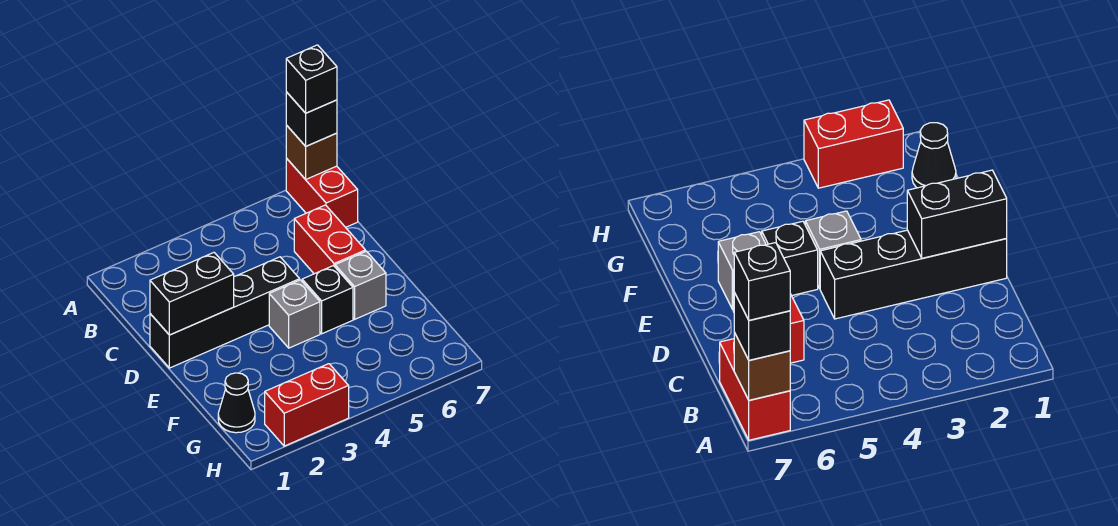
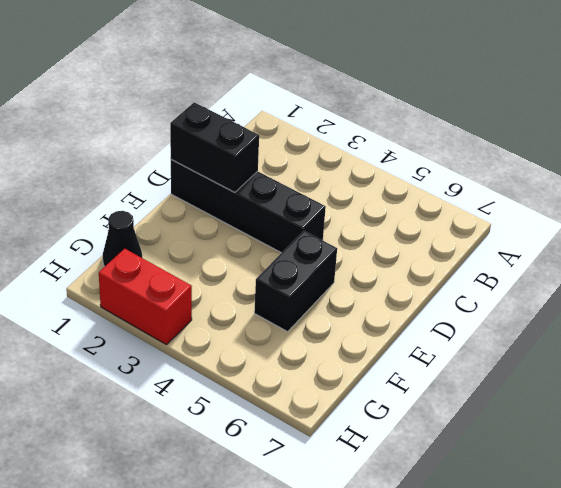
black brick E5:F5 level 1 -> black brick E5 level 1
none -> red brick A7:B7 level 1
none -> red brick C6:D6 level 1
none -> grey brick E4 level 1

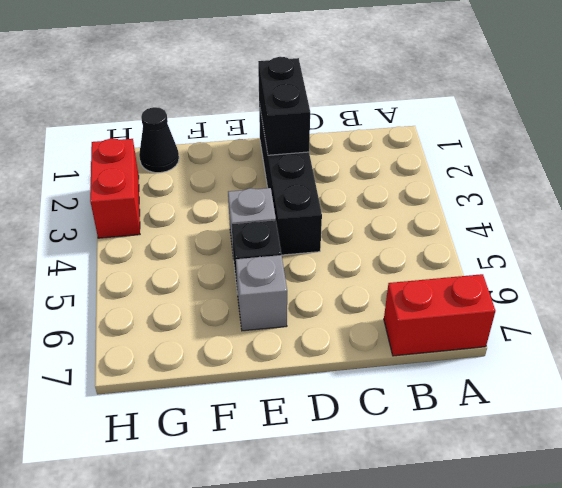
none -> red brick C6:D6 level 1
none -> brown brick A7 level 2
none -> black brick A7 level 3

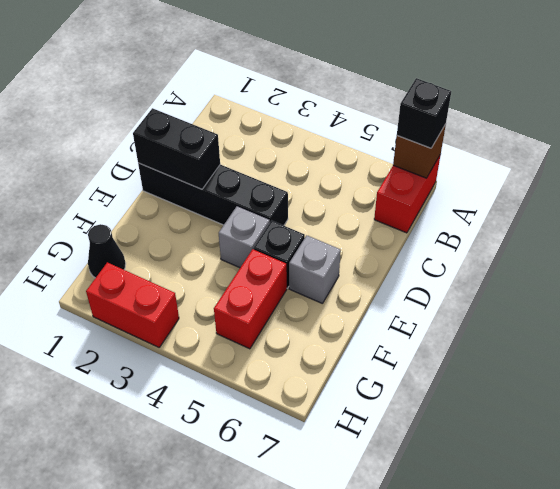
red brick F5:G5 level 1 -> red brick C6:D6 level 1
none -> black brick A7 level 4

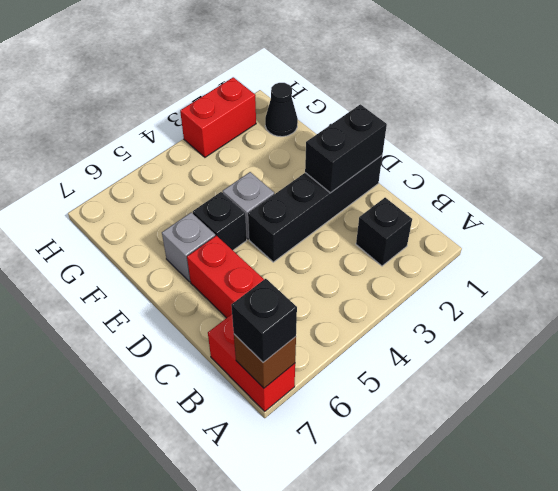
black brick B2 level 1 -> black brick A7 level 4

